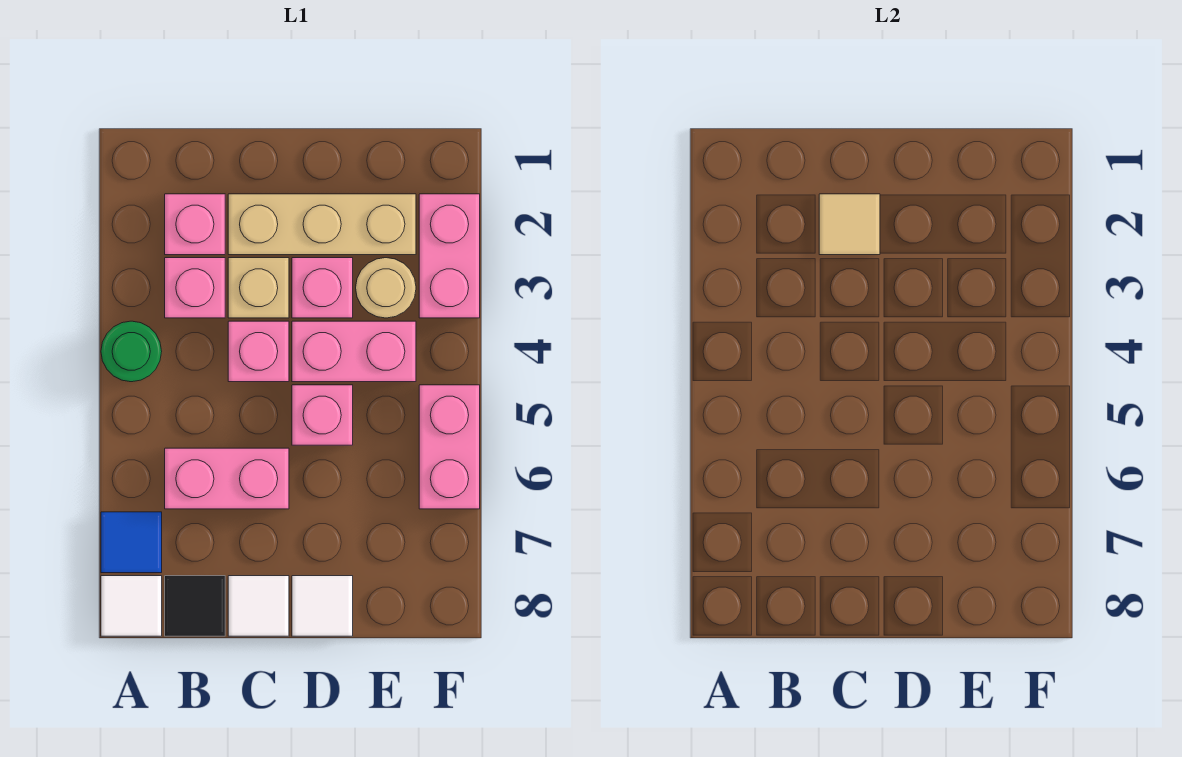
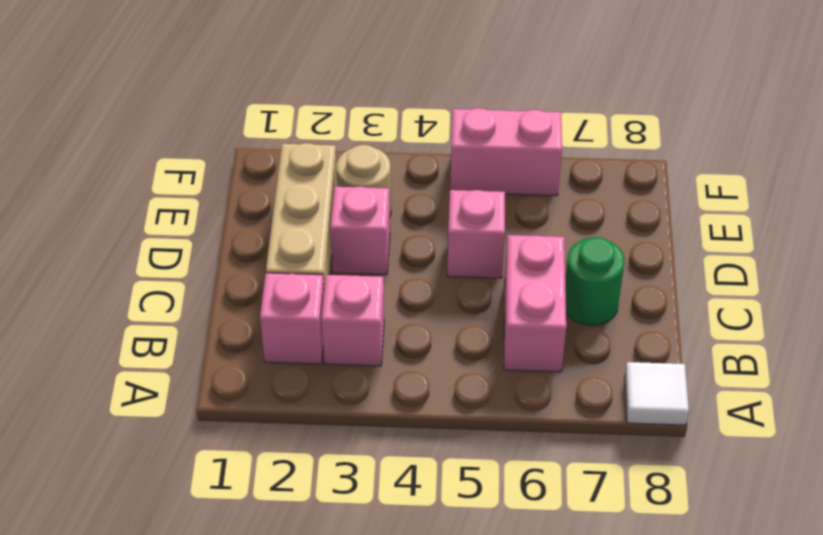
green round brick C7 level 1 -> green round brick A4 level 1
none -> blue tile A7 level 1
none -> black tile B8 level 1
none -> tan brick C3 level 1

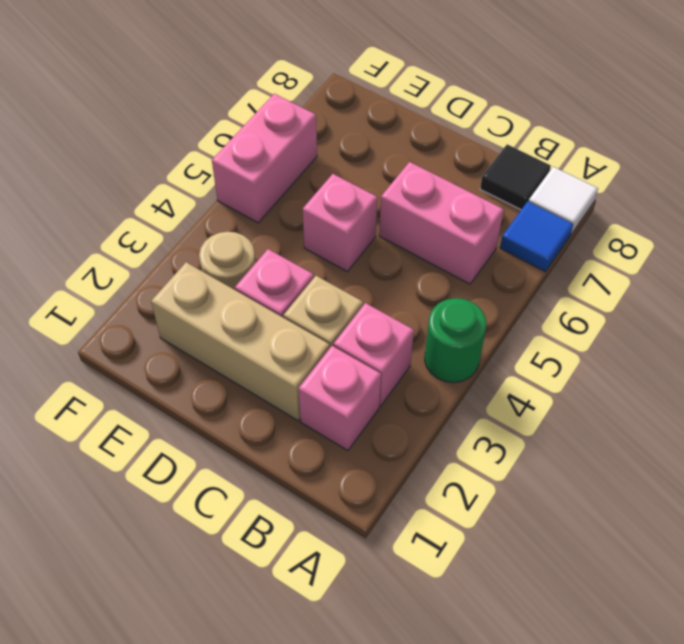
none -> pink brick C4 level 1
none -> white tile C8 level 1
none -> pink brick D4:E4 level 1

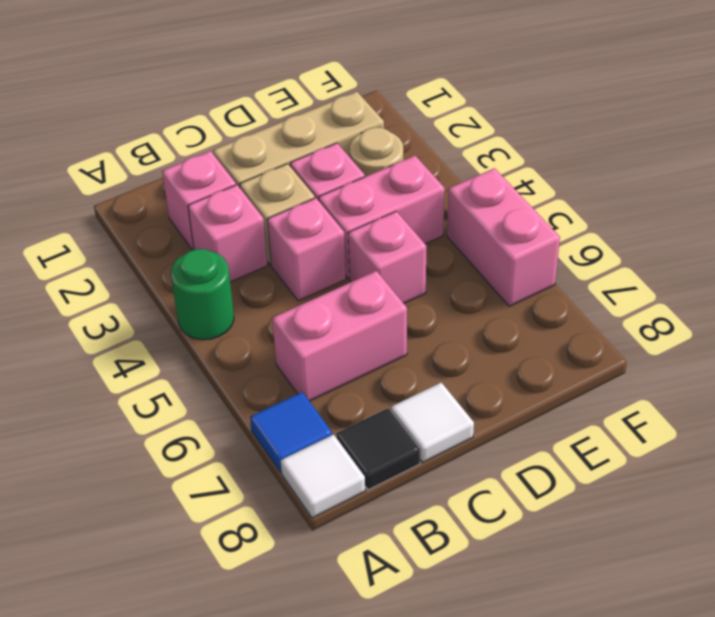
none -> white tile D8 level 1
none -> pink brick F2:F3 level 1
none -> tan tile C2 level 2

